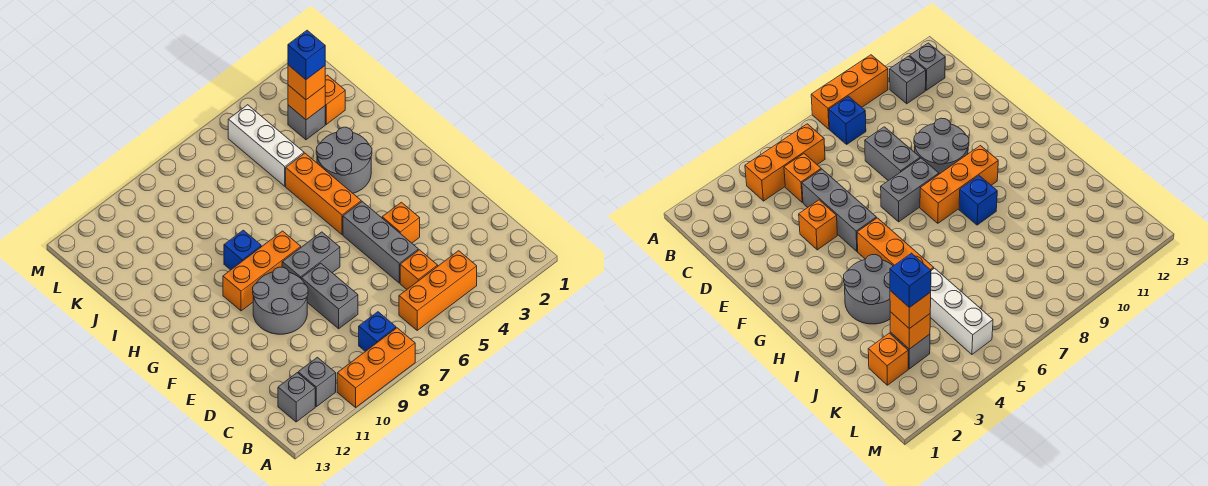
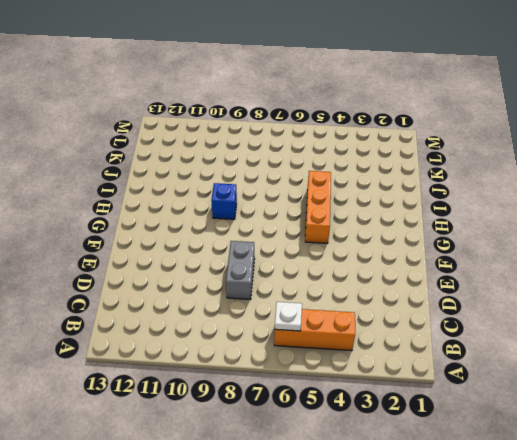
white plate B6 level 2 -> none
none -> orange brick A8:A10 level 1
none -> blue brick B8 level 1
none -> grey brick B11 level 1

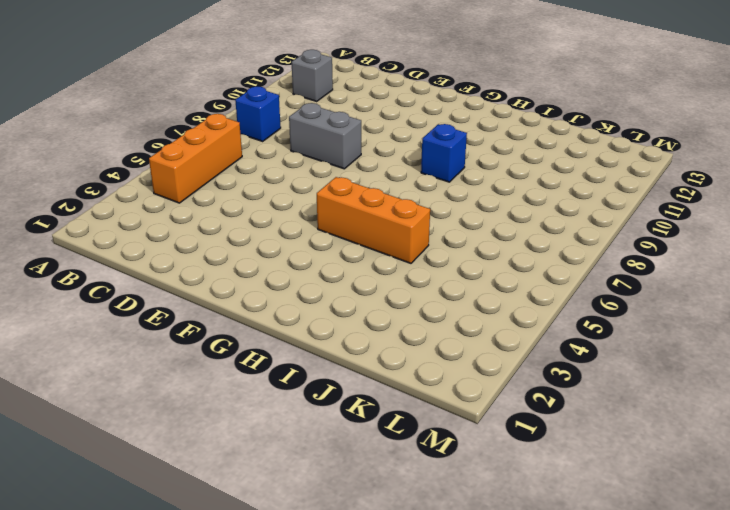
none -> orange brick A8:A10 level 1
none -> grey brick B12 level 1
none -> orange brick C5 level 1

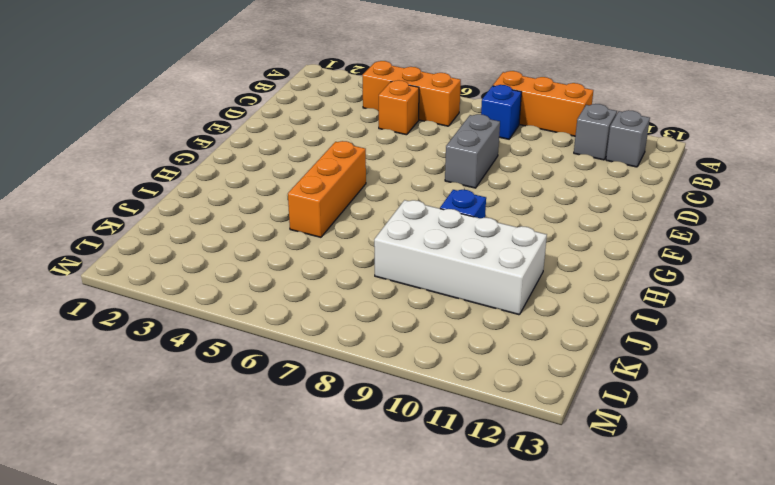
white brick I8:J11 level 1 -> none
none -> grey brick D5:F5 level 1
none -> orange brick E4 level 1
none -> grey round brick E9:F10 level 1

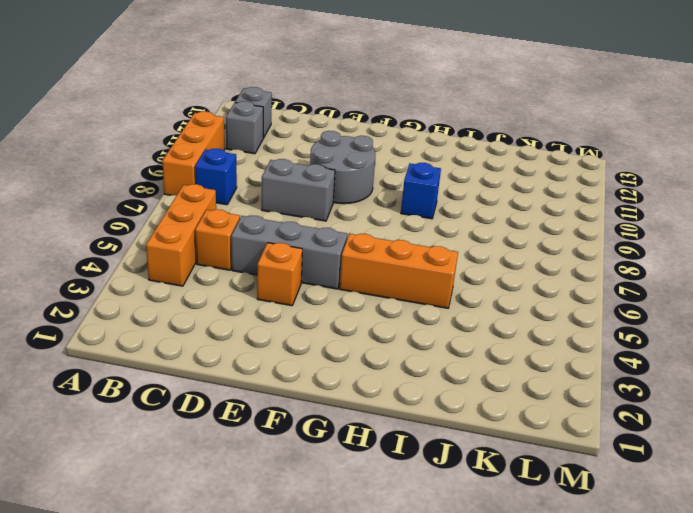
none -> grey brick F7:F8 level 1
none -> orange brick G8:G10 level 1
none -> grey round brick H3:I4 level 1

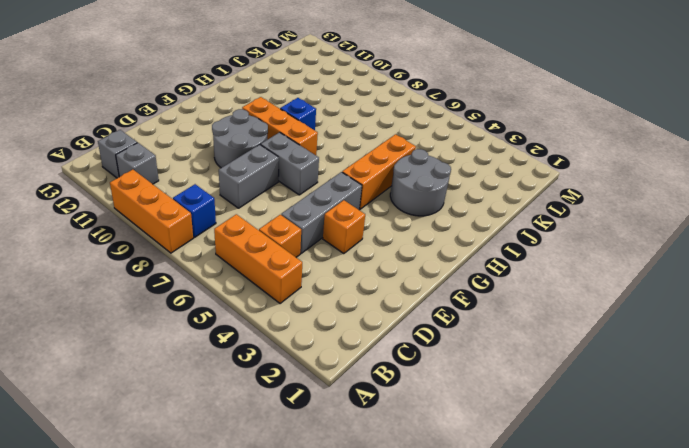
none -> white brick J5:L5 level 1
none -> orange brick K2 level 1
none -> grey brick K3 level 1

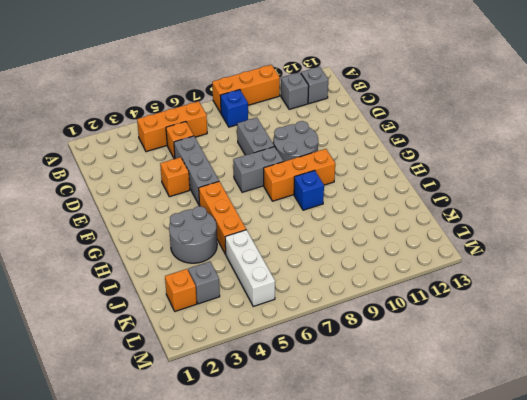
none -> orange brick K3 level 2
none -> orange brick K3 level 3
none -> blue brick K3 level 4

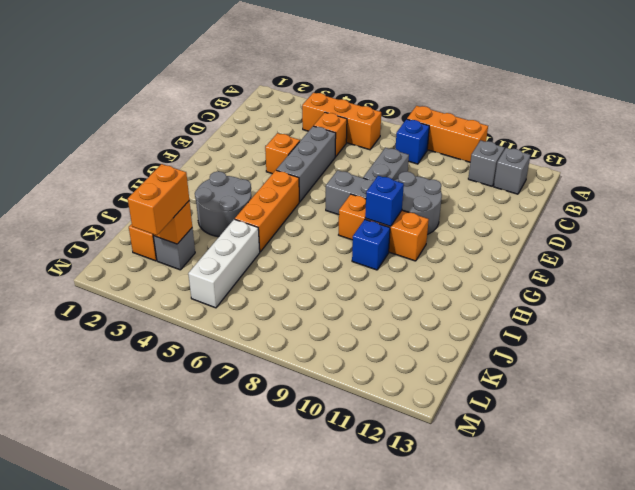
blue brick G9 level 2 -> blue brick K3 level 4
orange brick K3:L3 level 3 -> orange brick K3 level 3

